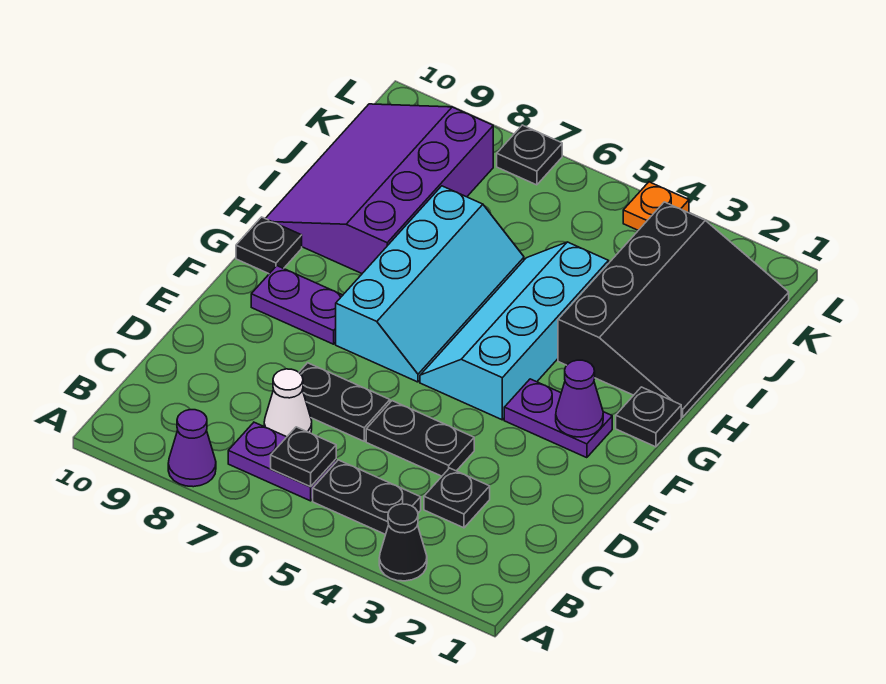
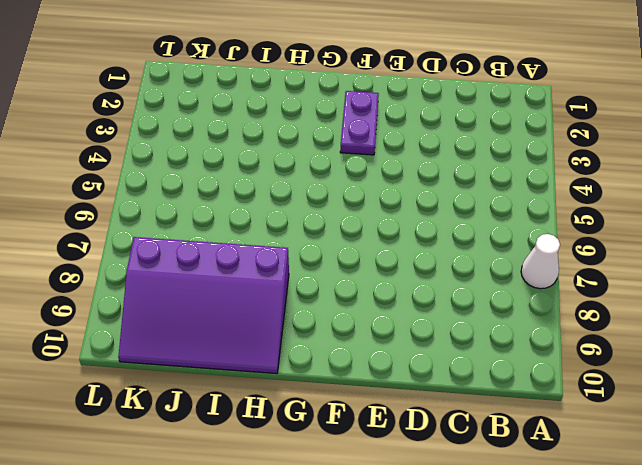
white cone A7 level 1 -> white cone C7 level 1
none -> black cone A3 level 1
none -> purple cone A8 level 1
none -> black plate B4:B5 level 1

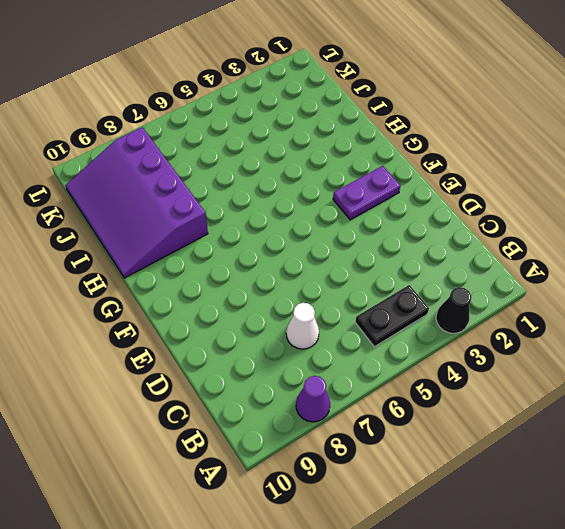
none -> purple plate B6:B7 level 1
none -> black plate C3 level 1
none -> black plate D4:D5 level 1

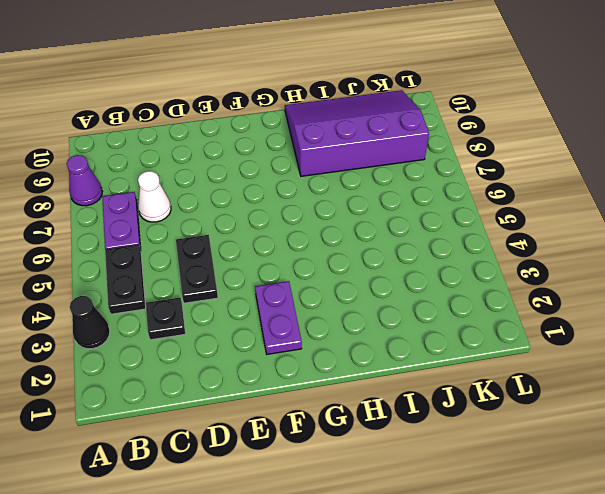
none -> black plate D6:D7 level 1
none -> cyan slope F4:I5 level 1 top 4
none -> cyan slope F6:I7 level 1 top 7

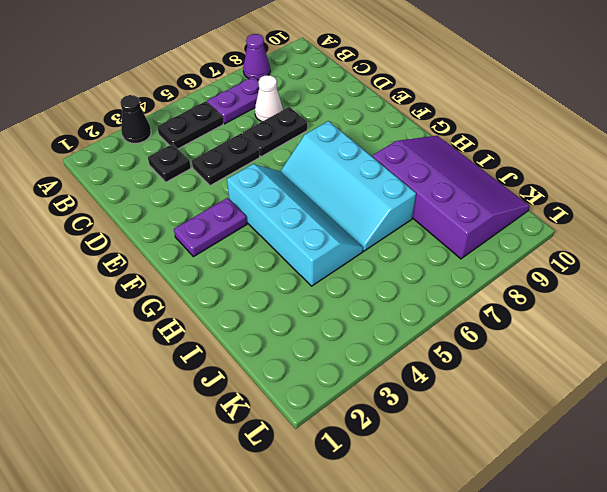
none -> purple plate F8:F9 level 1
none -> black plate G1 level 1
none -> black plate G10 level 1

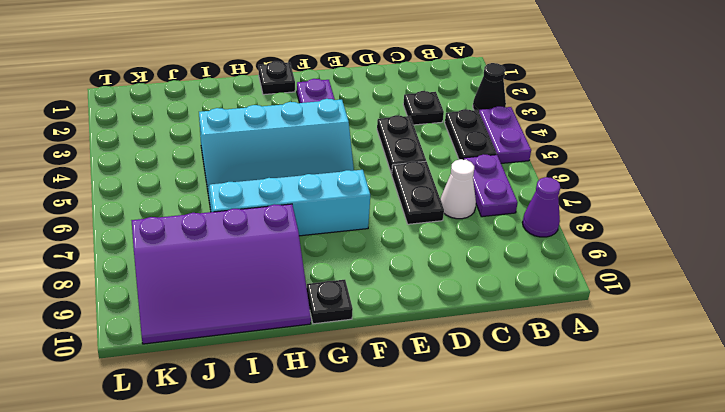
purple plate A4:A5 level 1 -> purple plate F8:F9 level 1
none -> black slope H1:K3 level 1 top 3
none -> orange plate L4 level 1
none -> black plate L7 level 1

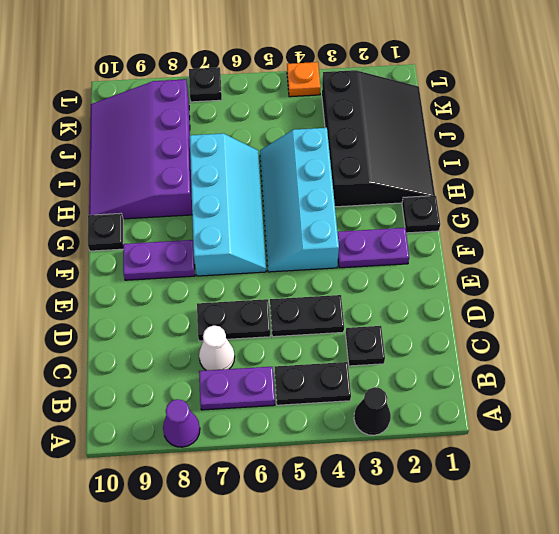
none -> black plate B6 level 2
none -> purple cone F2 level 2

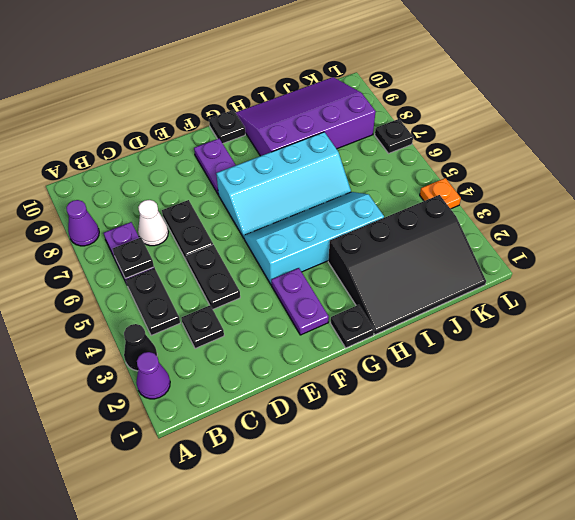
purple cone A2 level 1 -> purple cone F2 level 2

